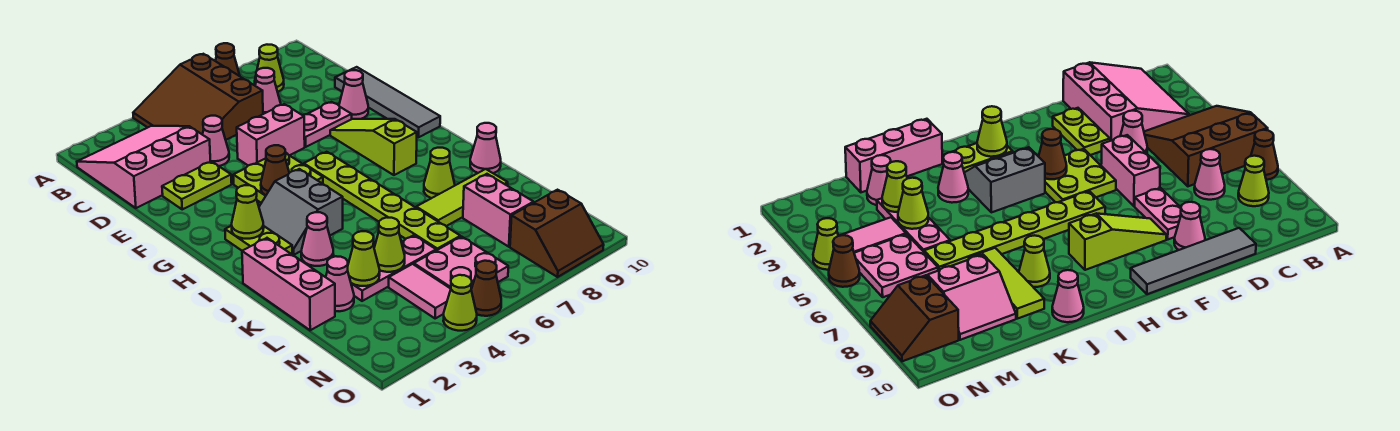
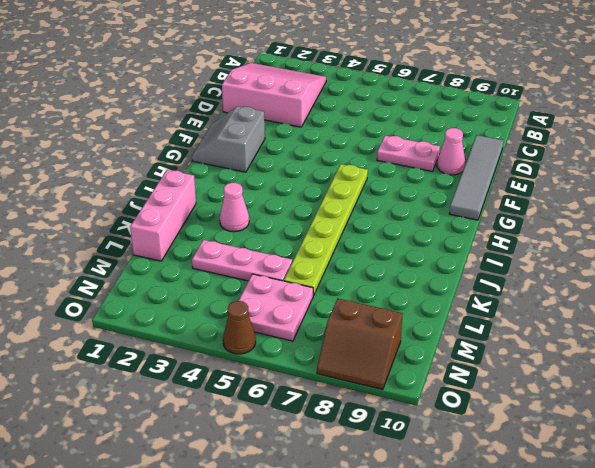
grey slope F1:G2 level 1 top 2 -> grey slope H3:I4 level 1 top 4
none -> brown slope A4:C6 level 1 top 6
none -> brown cone A7 level 1
none -> lime cone B8 level 1
none -> pink cone C7 level 1

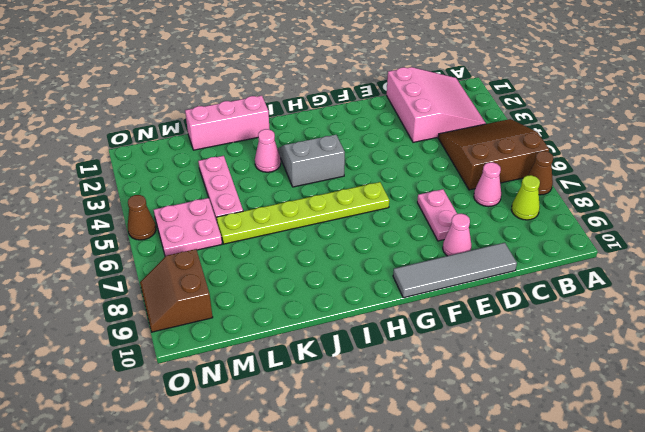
none -> pink cone D4 level 1
none -> lime plate E2:E3 level 1
none -> pink brick E5:E6 level 1
none -> lime plate F4:G5 level 1

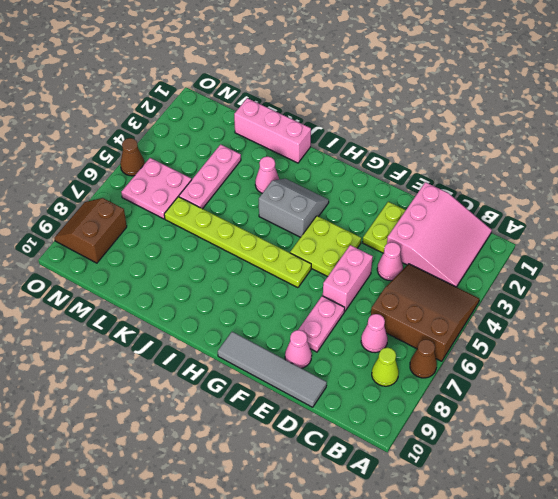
none -> lime slope F8:H8 level 1 top H
none -> lime plate H2:I2 level 1
none -> lime cone J8 level 1
none -> pink cone J10 level 1

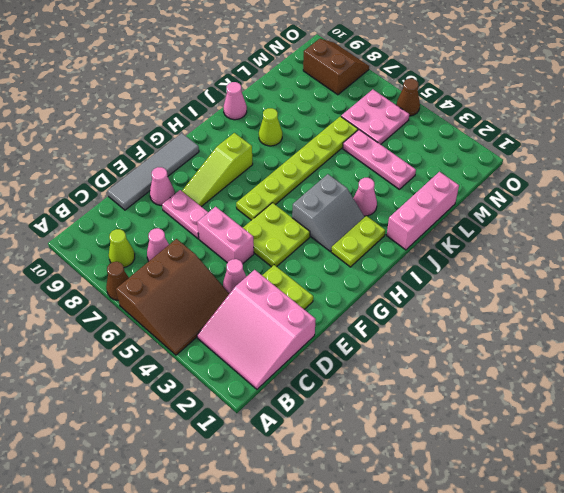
none -> lime tile K7:K9 level 1
none -> pink cone L2 level 1
none -> pink slope L8:M9 level 1 top 8
none -> pink tile M4:N4 level 1

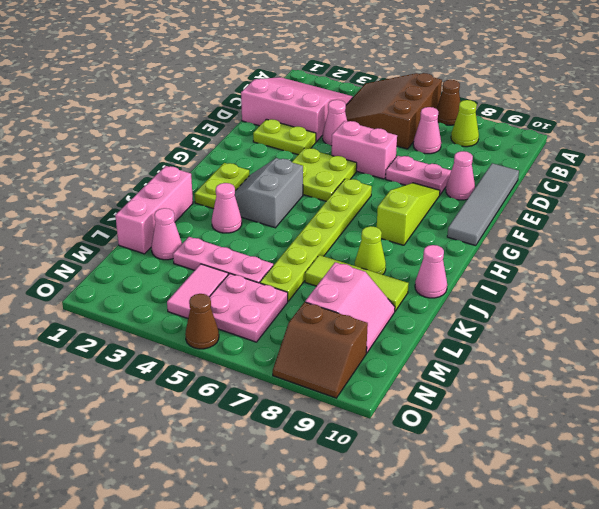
none -> lime cone O4 level 1
none -> brown cone G4 level 2
none -> lime cone H2 level 2
none -> lime cone L3 level 2

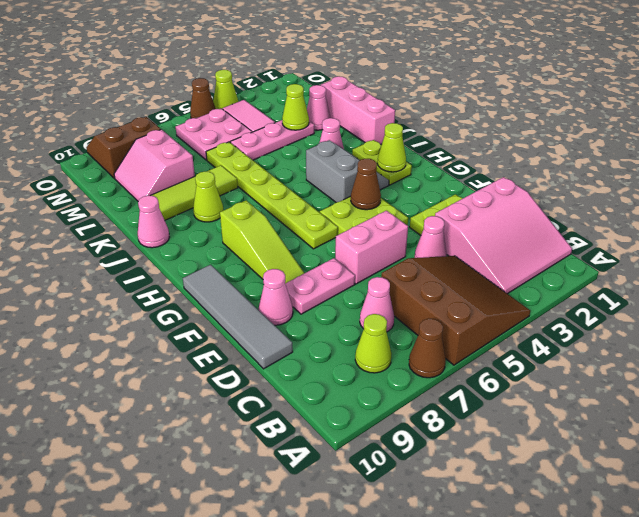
none -> lime cone L4 level 2

